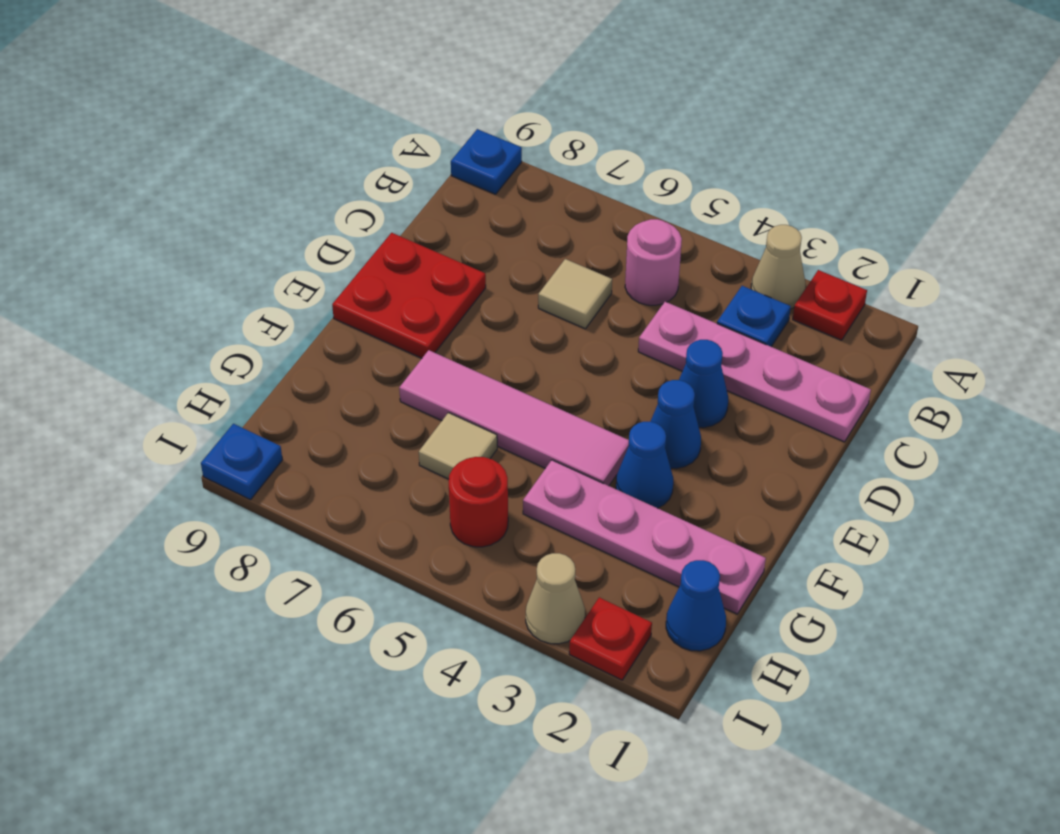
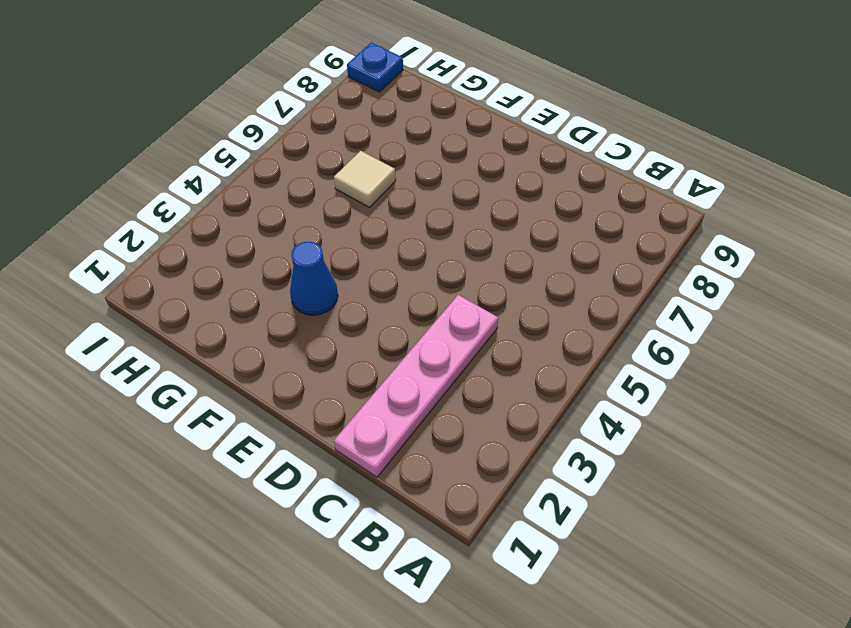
none -> red plate A2 level 1
none -> tan cone A3 level 1
none -> blue plate A9 level 1

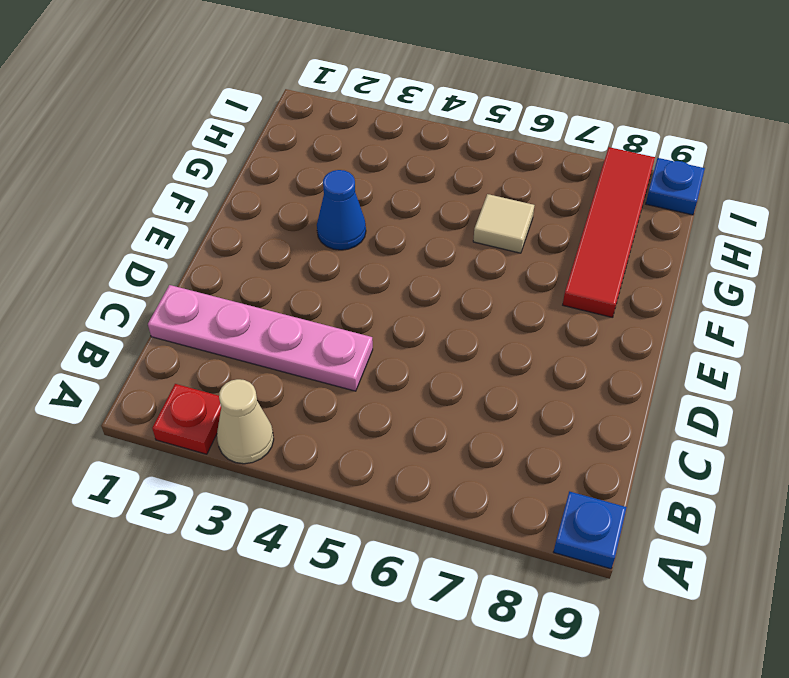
red tile F8:I8 level 1 -> none
none -> blue plate B3 level 1
none -> pink round brick B5 level 1
none -> tan tile C6 level 1

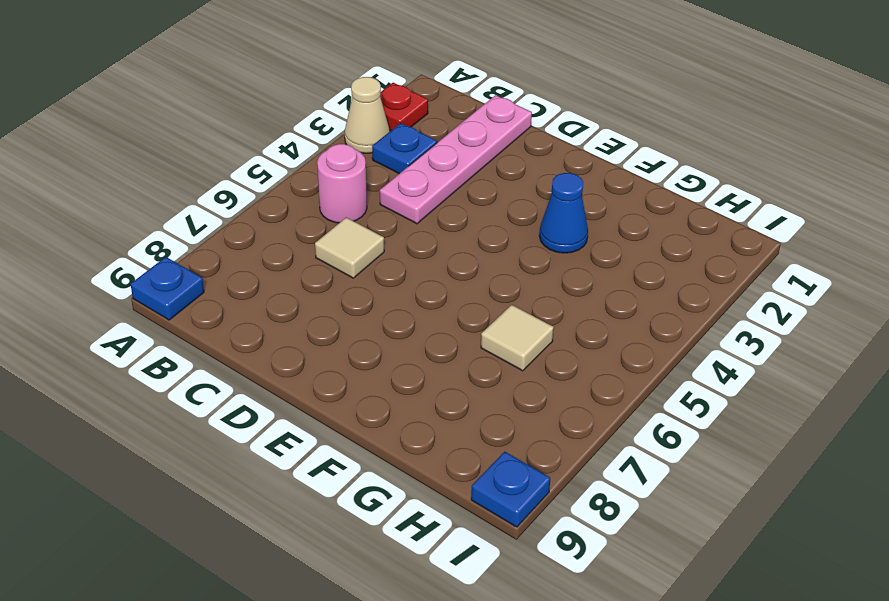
none -> blue cone D3 level 1
none -> red plate D8:E9 level 1
none -> blue cone E3 level 1

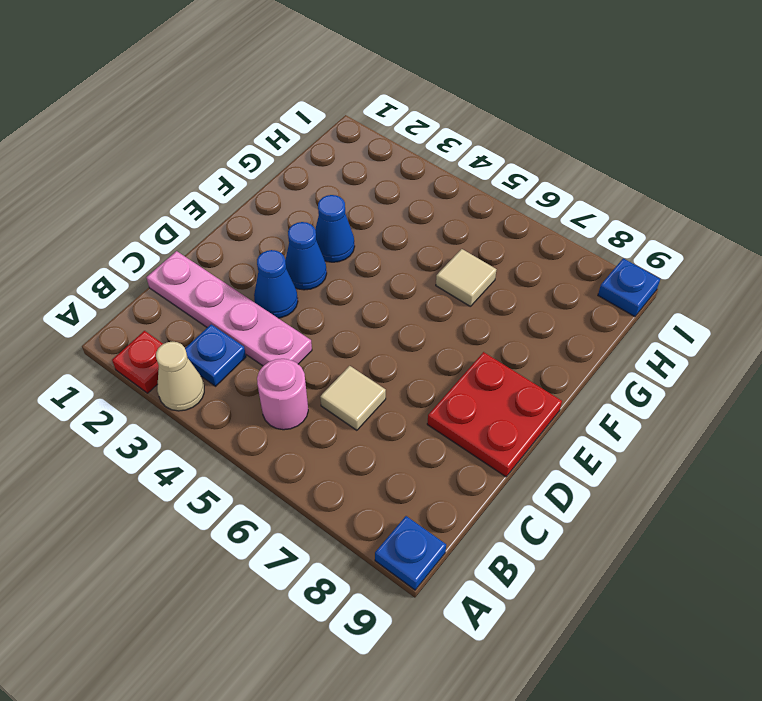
none -> pink tile F4:F7 level 1
none -> pink plate G1:G4 level 1
none -> blue cone H1 level 1

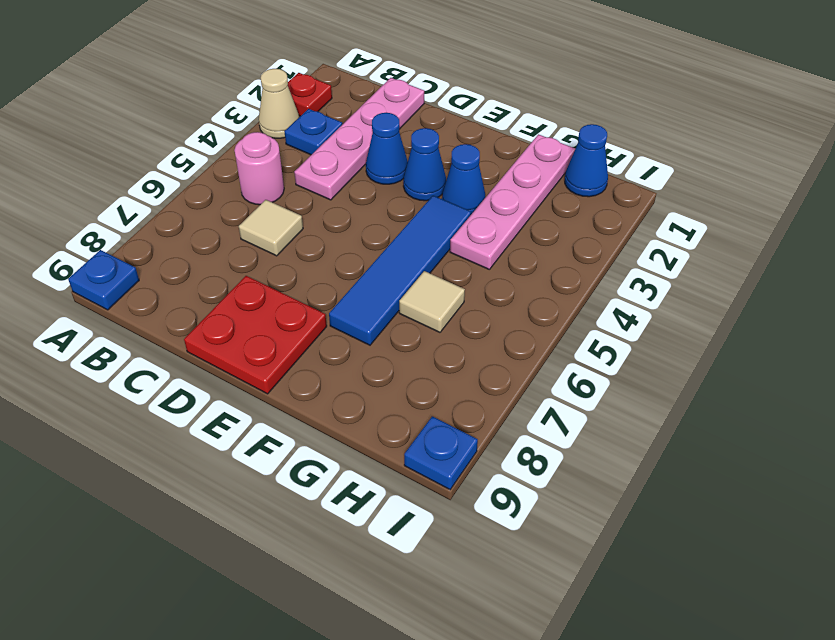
blue tile F4:F7 level 1 -> pink tile F4:F7 level 1
none -> red round brick H5 level 1
none -> red plate I2 level 1
none -> tan cone I3 level 1

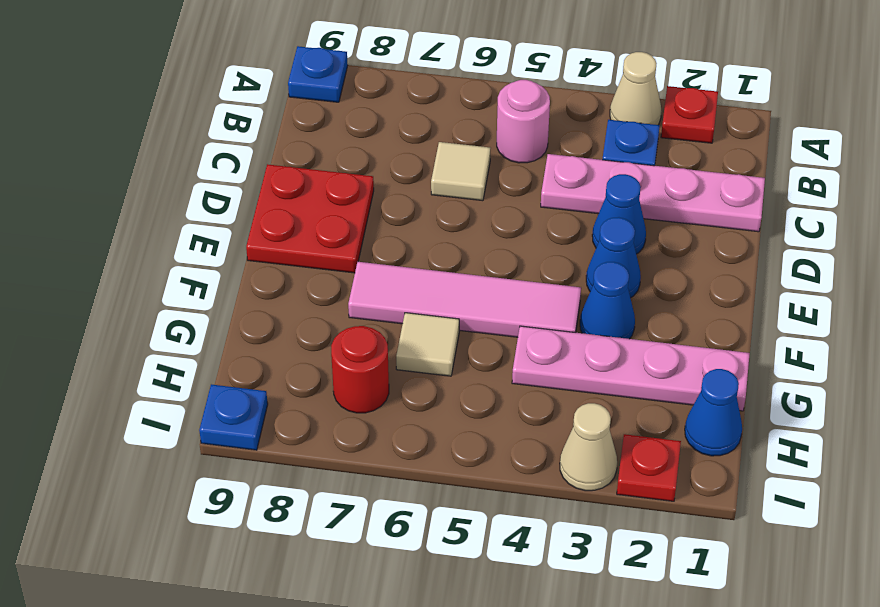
red round brick H7 level 1 -> red round brick H5 level 1

